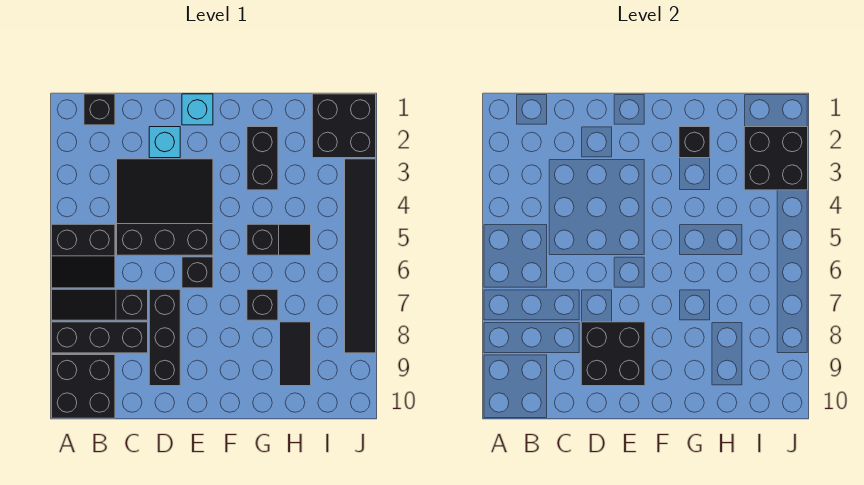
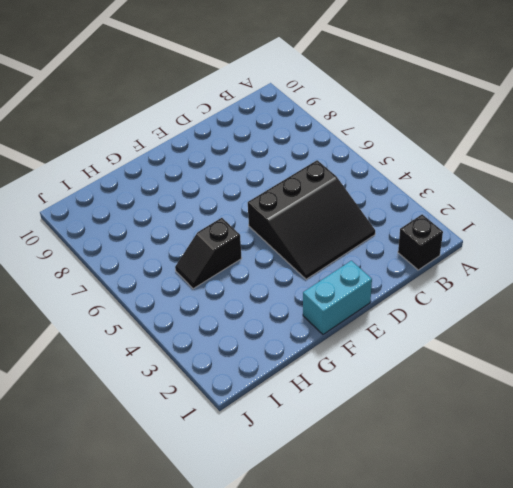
cyan brick E1:F1 level 1 -> cyan brick E1 level 1
none -> black slope A5:B6 level 1 top 5
none -> black slope A7:C7 level 1 top C
none -> black brick A8:C8 level 1

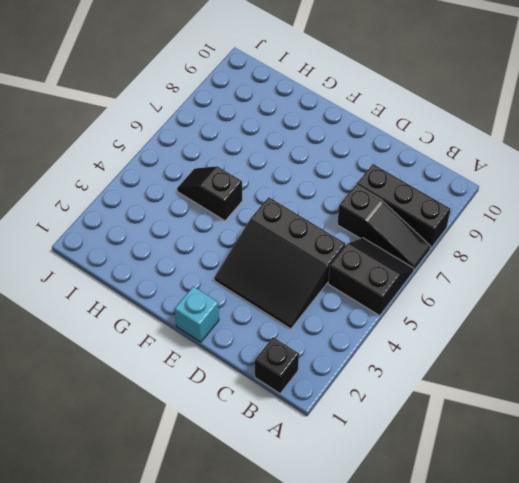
none -> black brick A9:B10 level 1
none -> cyan brick D2 level 1
none -> black brick D7:D9 level 1

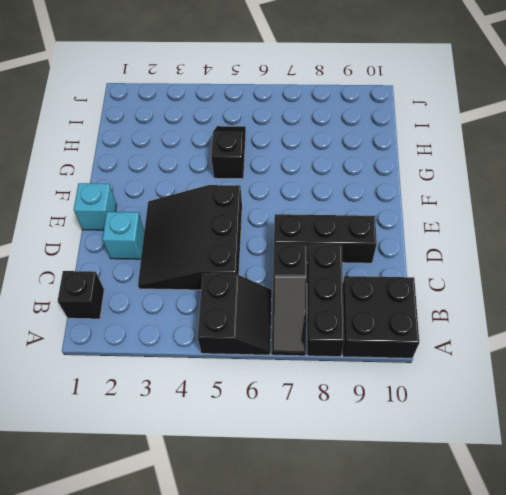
none -> black brick E6 level 1
none -> black brick G2:G3 level 1
none -> black brick G7 level 1

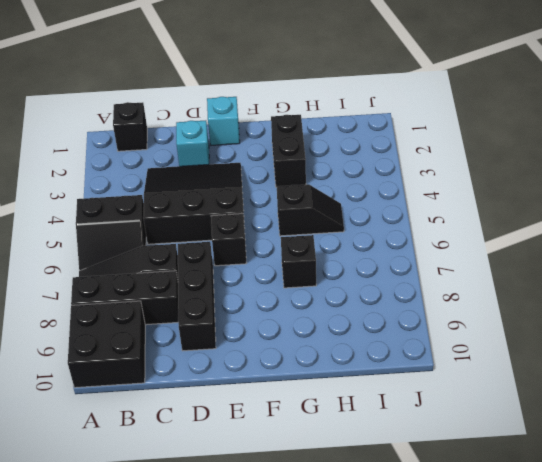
none -> black tile H8:H9 level 1
none -> black brick I1:J2 level 1
none -> black tile J3:J8 level 1

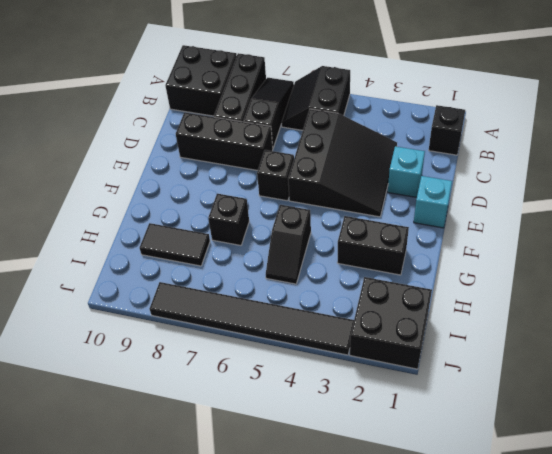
none -> black brick D8:E9 level 2
none -> black brick G2 level 2
none -> black brick I2:J3 level 2

